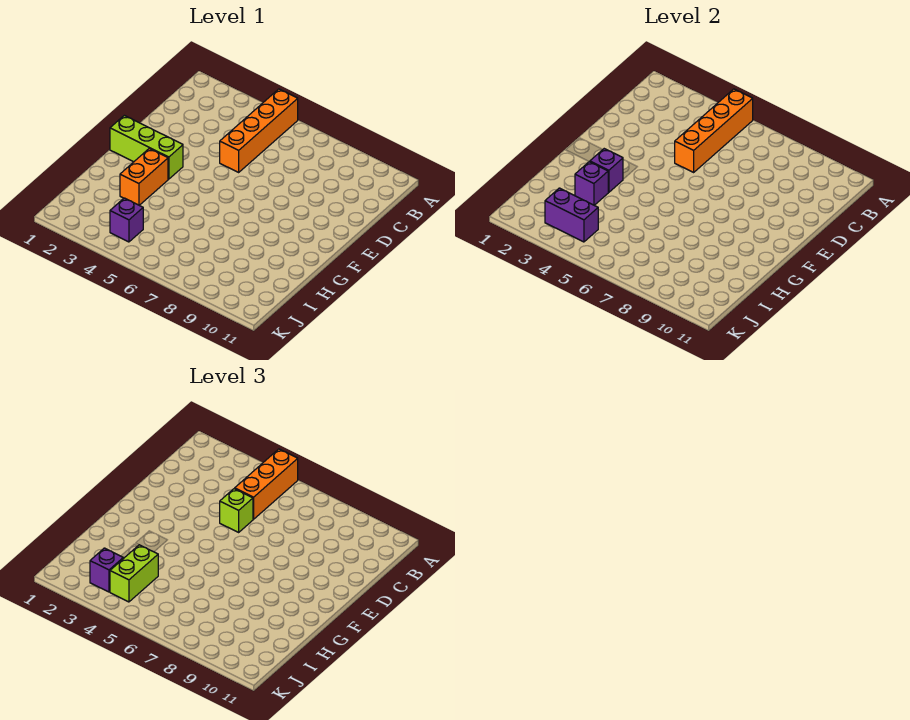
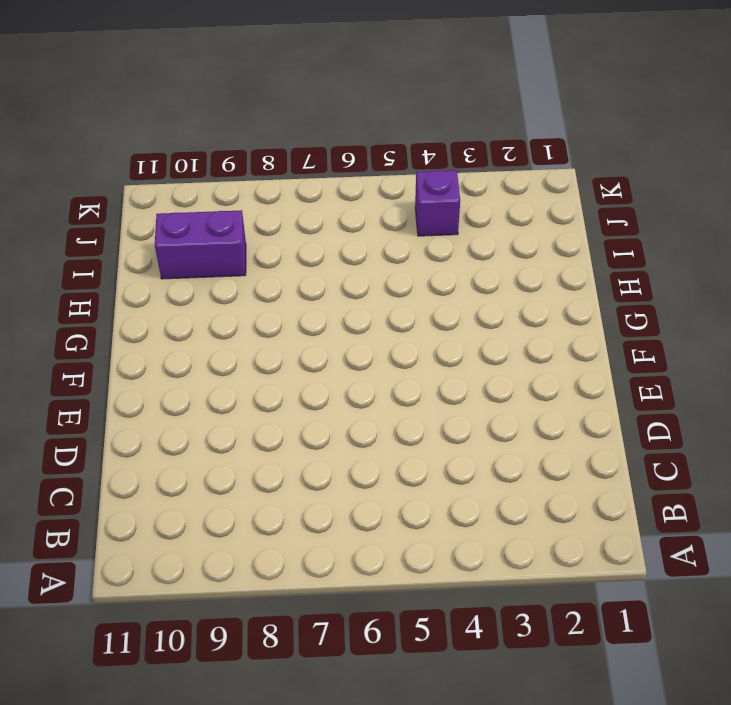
purple brick I9:I10 level 1 -> purple brick J3:J4 level 2
none -> orange brick A5:D5 level 1
none -> lime brick F1:F3 level 1
none -> orange brick G3:H3 level 1

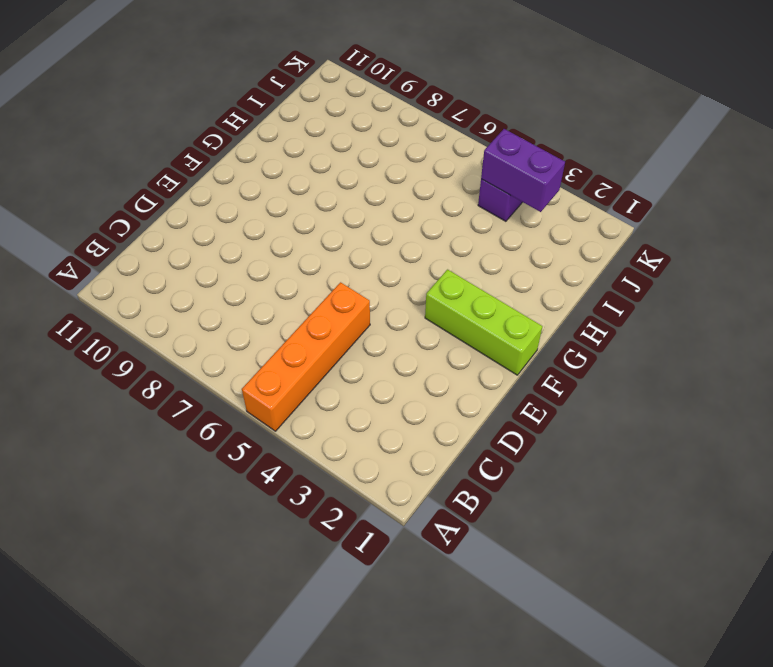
none -> orange brick G3:H3 level 1
none -> orange brick A5:D5 level 2
none -> purple brick G3 level 2

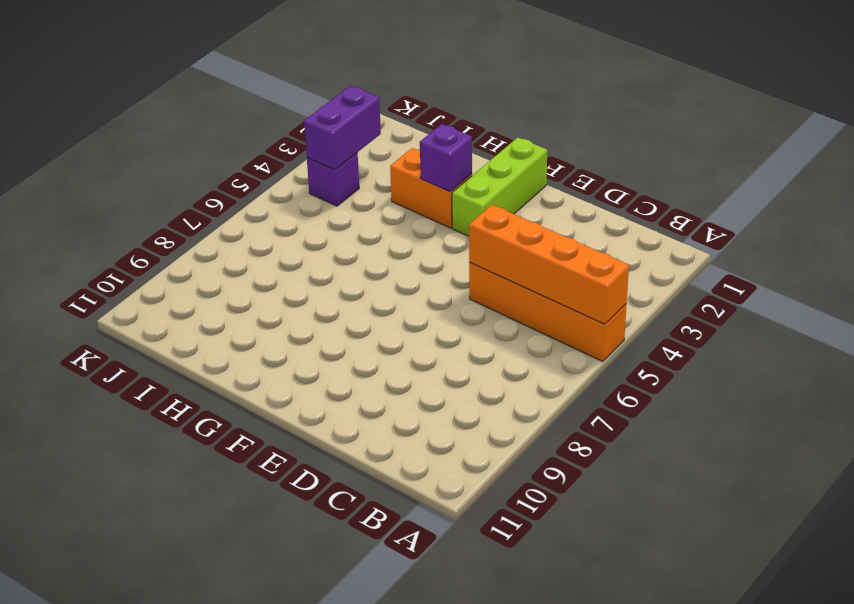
none -> purple brick H3 level 2
none -> orange brick A5:C5 level 3
none -> lime brick D5 level 3

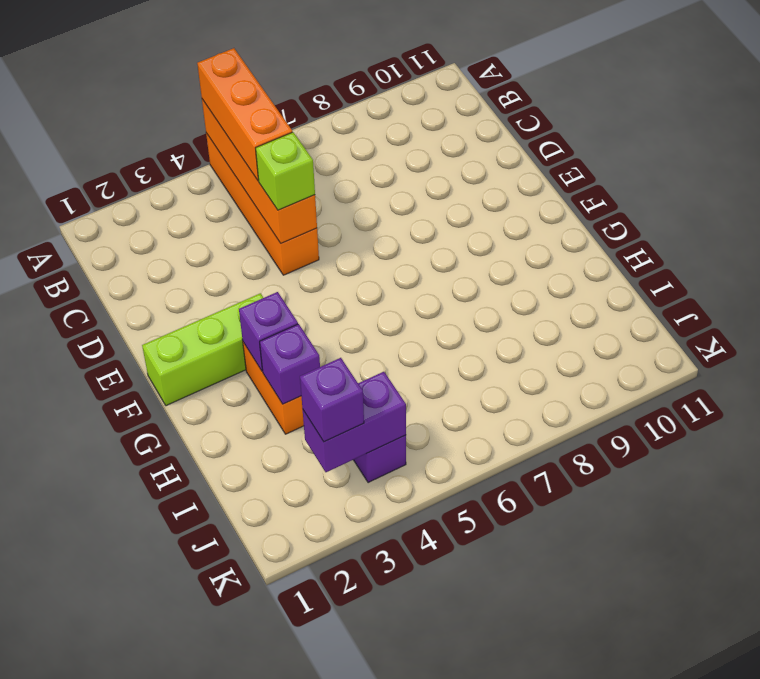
none -> lime brick I4:J4 level 3

